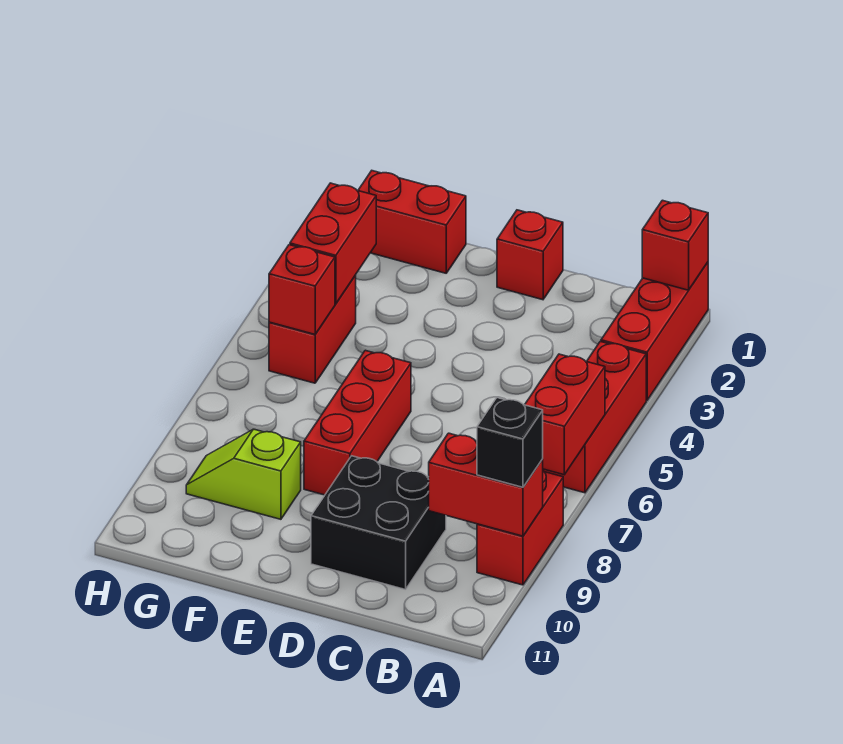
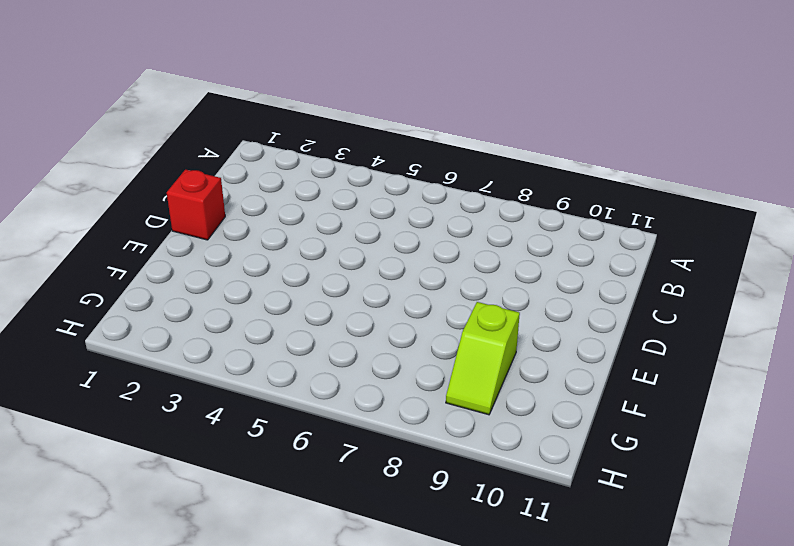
none -> red brick A1:A3 level 1
none -> red brick A4:A6 level 1
none -> red brick A8:A9 level 1

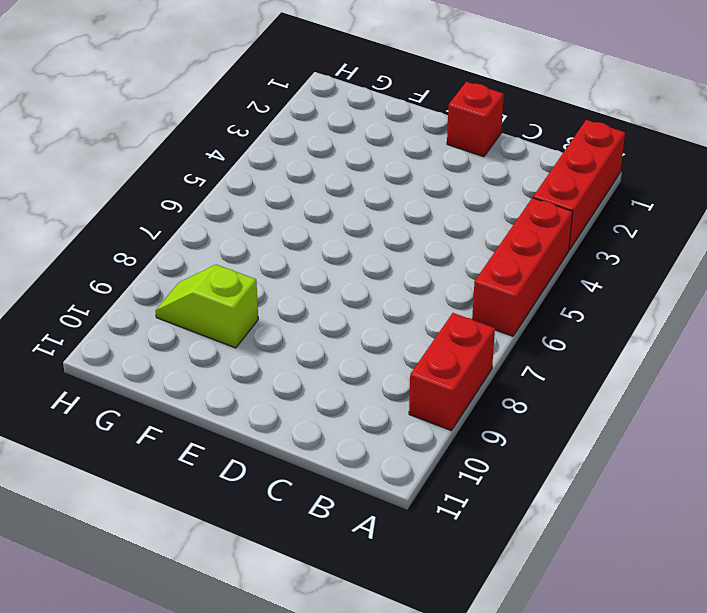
none -> black brick C9:D10 level 1
none -> red brick E6:E8 level 1
none -> red brick F1:G1 level 1

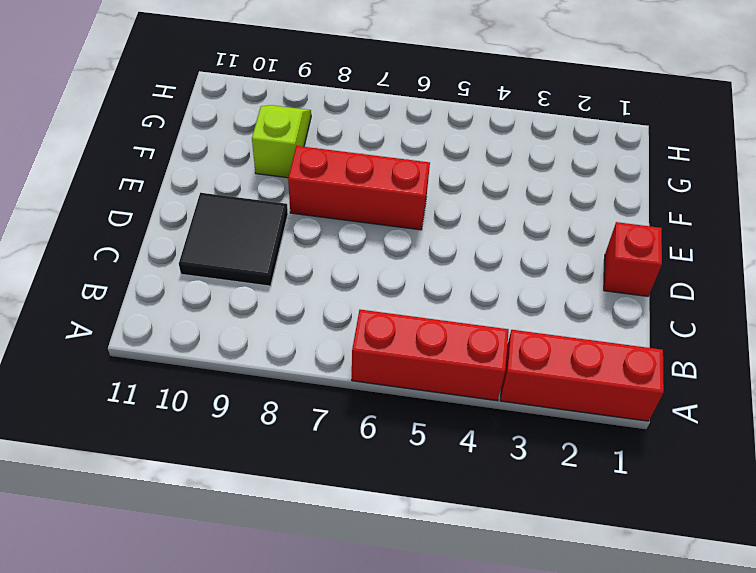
black tile C9:D10 level 1 -> black brick C9:D10 level 1
none -> red brick A8:A9 level 1
none -> red brick F1:G1 level 1
none -> red brick G4:G5 level 1

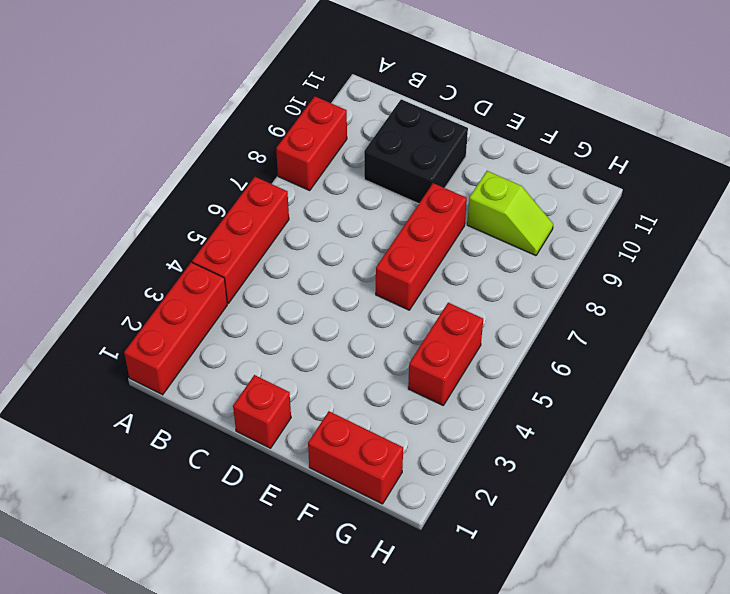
none -> red brick A1 level 2
none -> red brick A6:A7 level 2
none -> red brick A9:B9 level 2

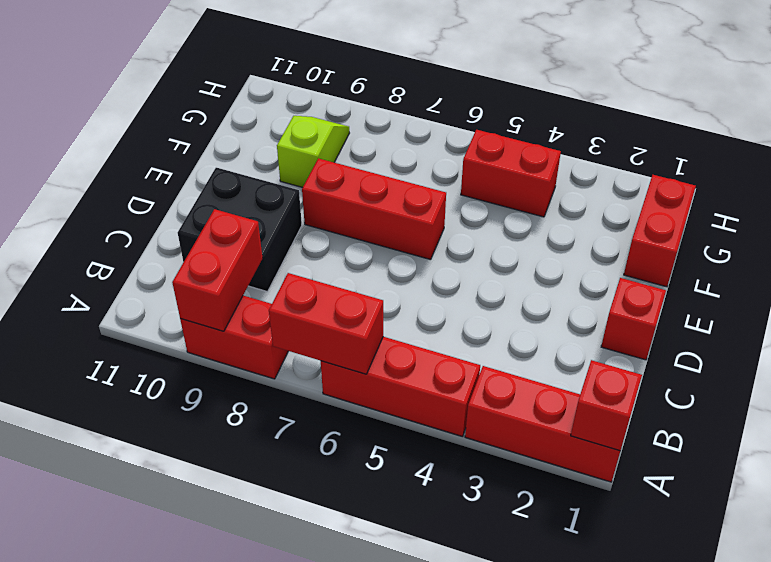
none -> red brick G3:G4 level 2
none -> red brick G5 level 2
none -> black brick A9 level 3

